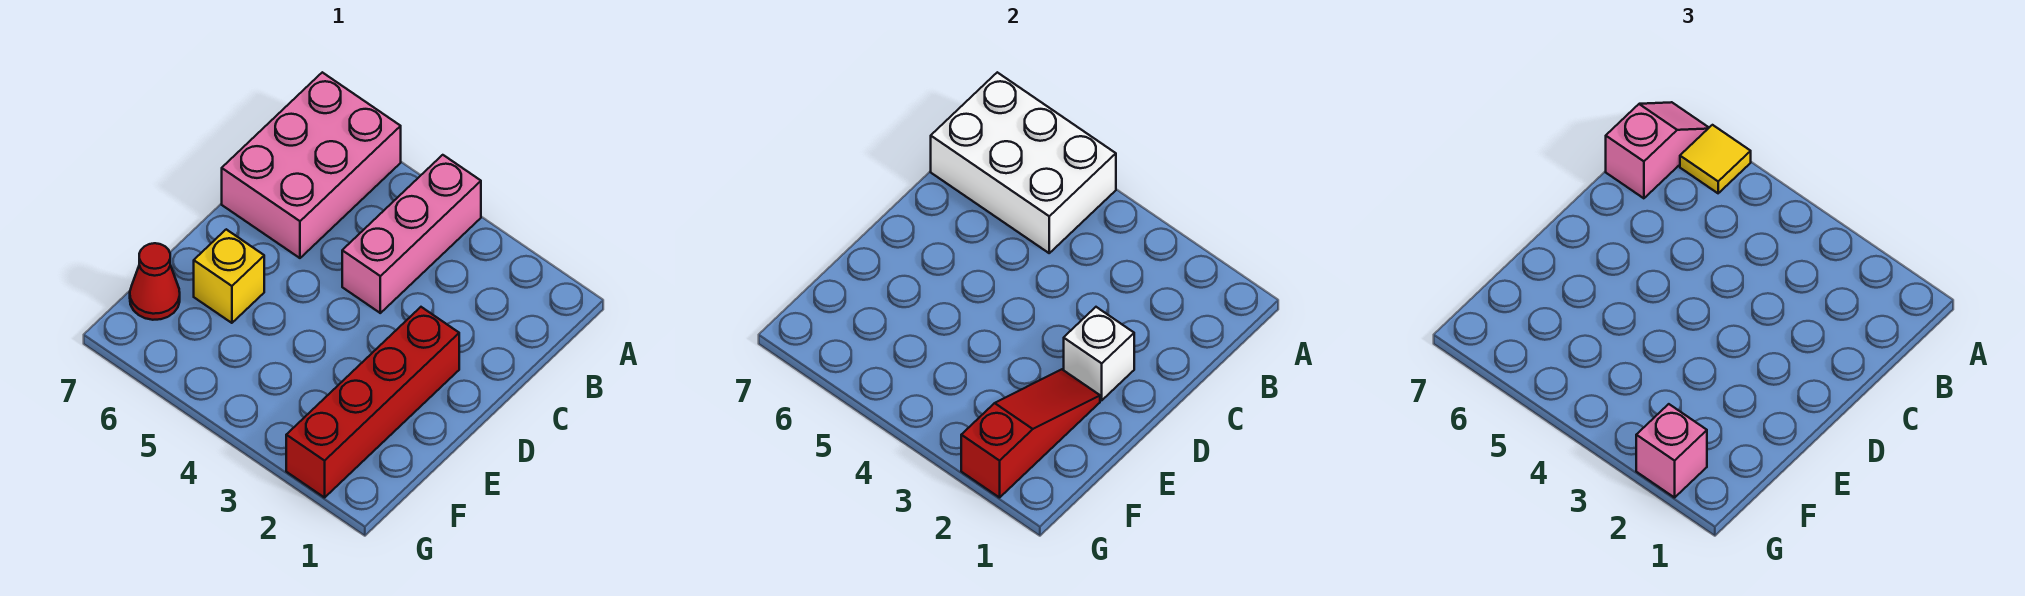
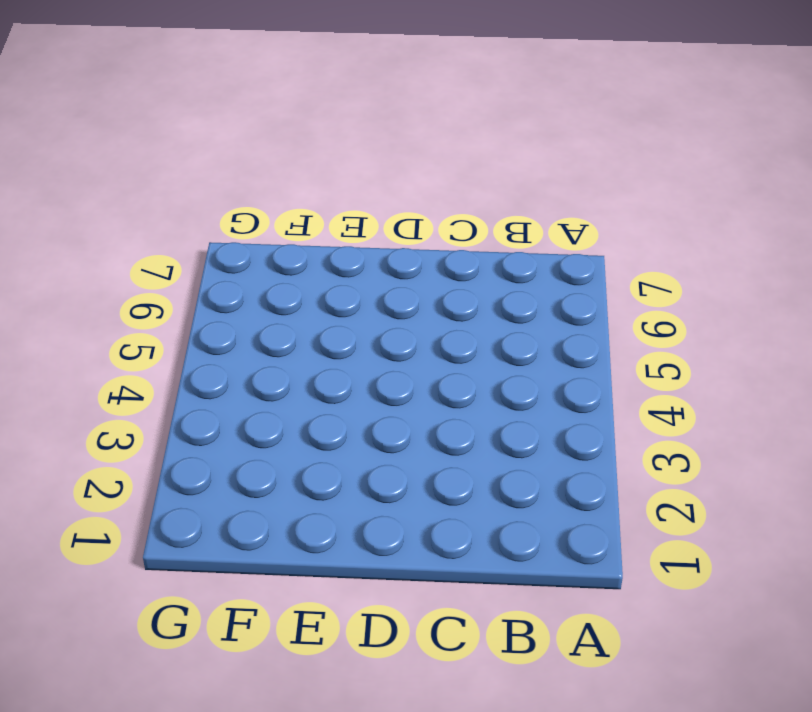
none -> pink brick A4:C4 level 1
none -> pink brick A6:C7 level 1

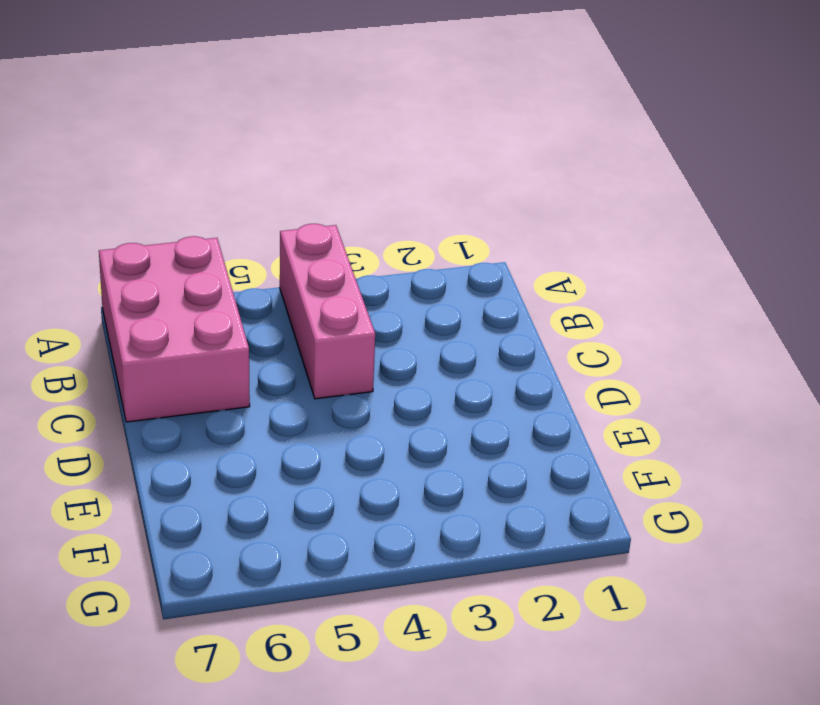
none -> red brick D2:G2 level 1
none -> yellow brick E6 level 1

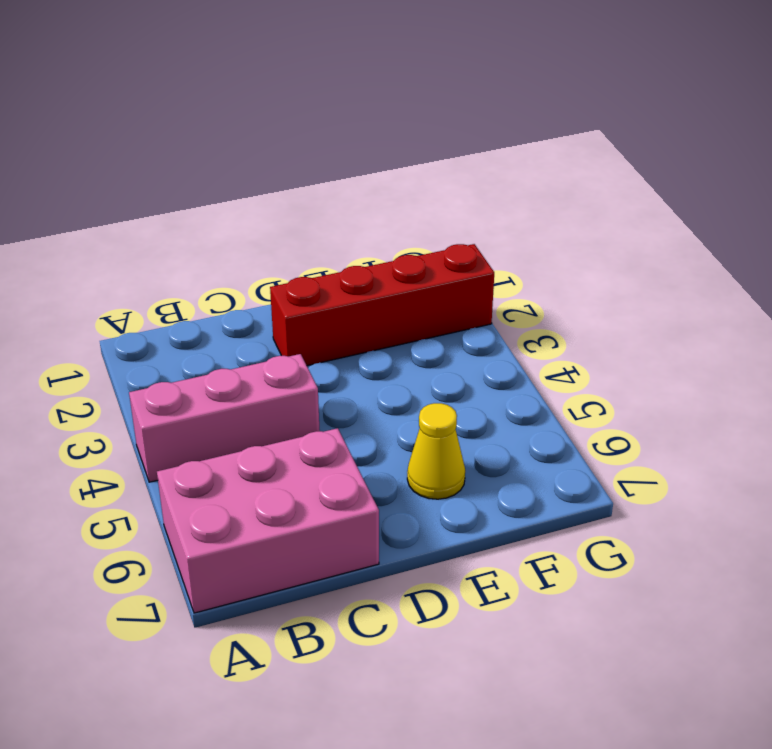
yellow cone E6 level 1 -> yellow brick E6 level 1
none -> red cone F7 level 1
none -> white brick A5:B7 level 2

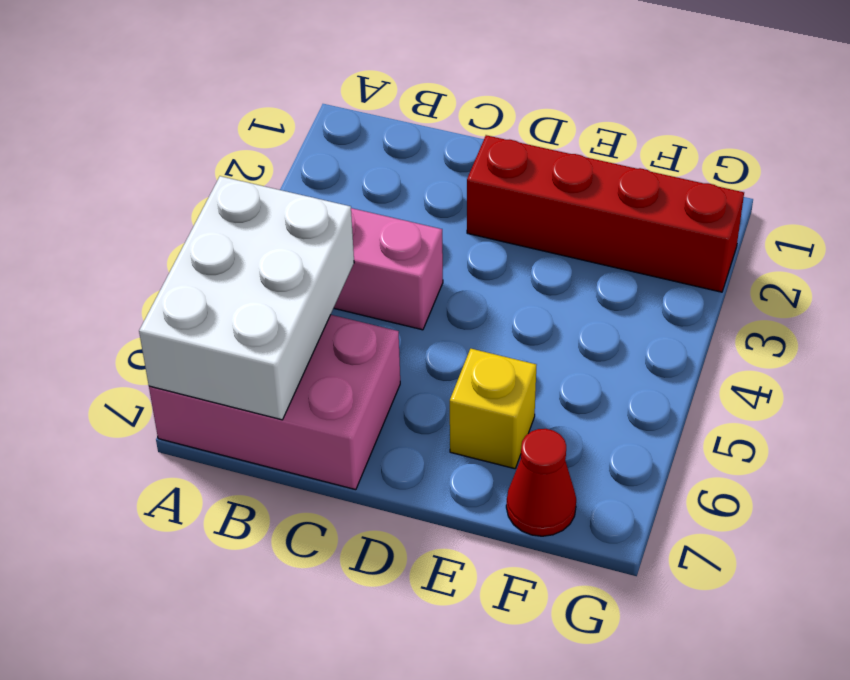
none -> white brick D2 level 2
none -> red slope E2:G2 level 2 top G

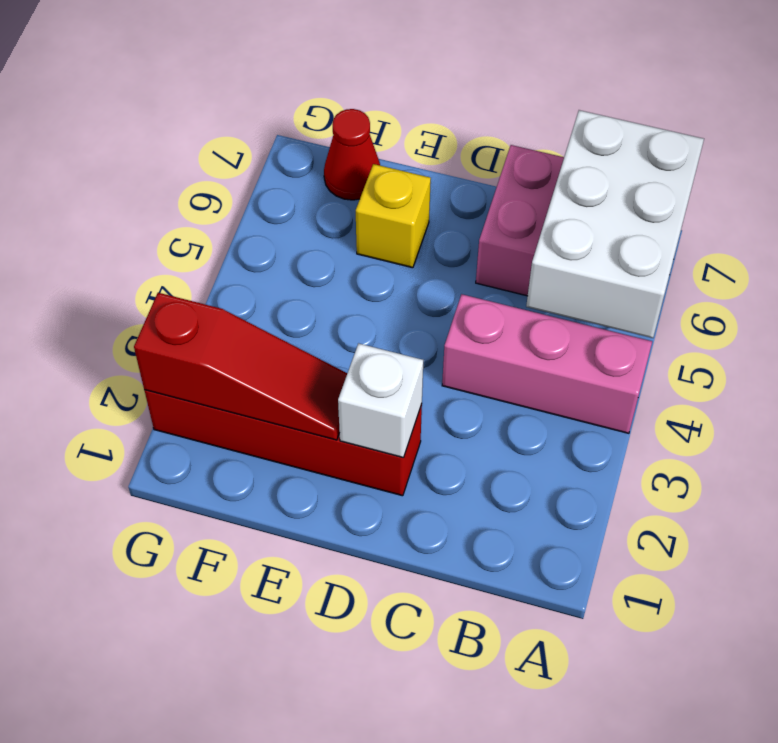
none -> yellow tile A6 level 3
none -> pink slope A7:B7 level 3 top B

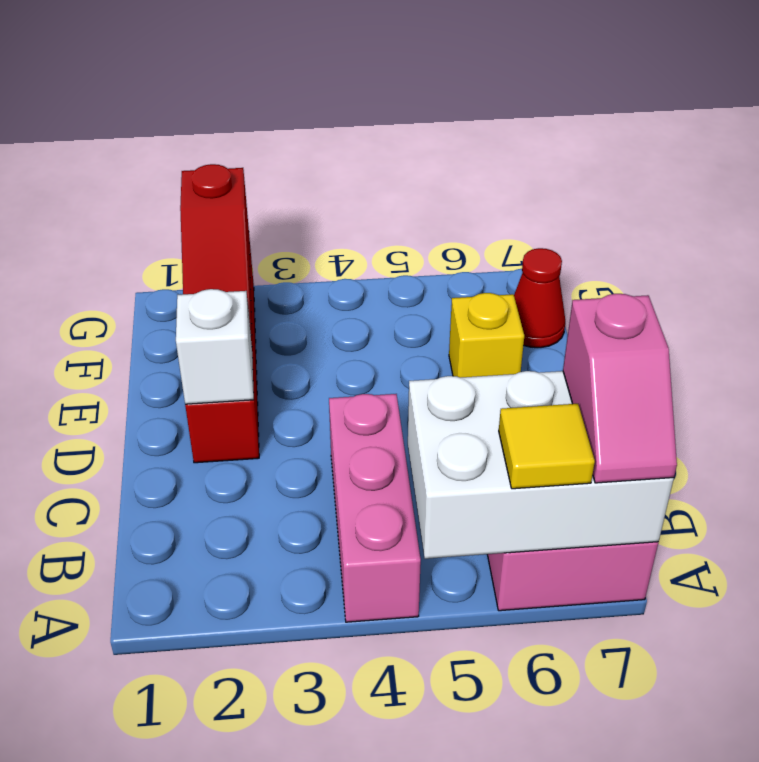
none -> pink brick G2 level 3

